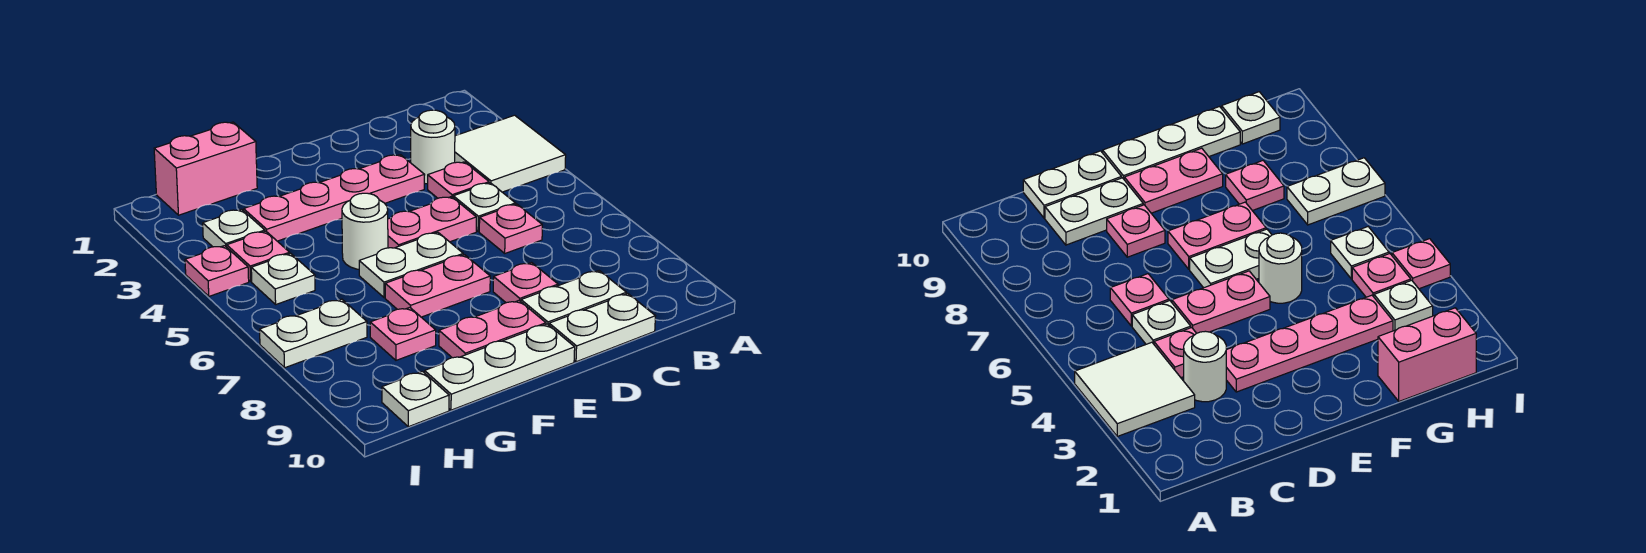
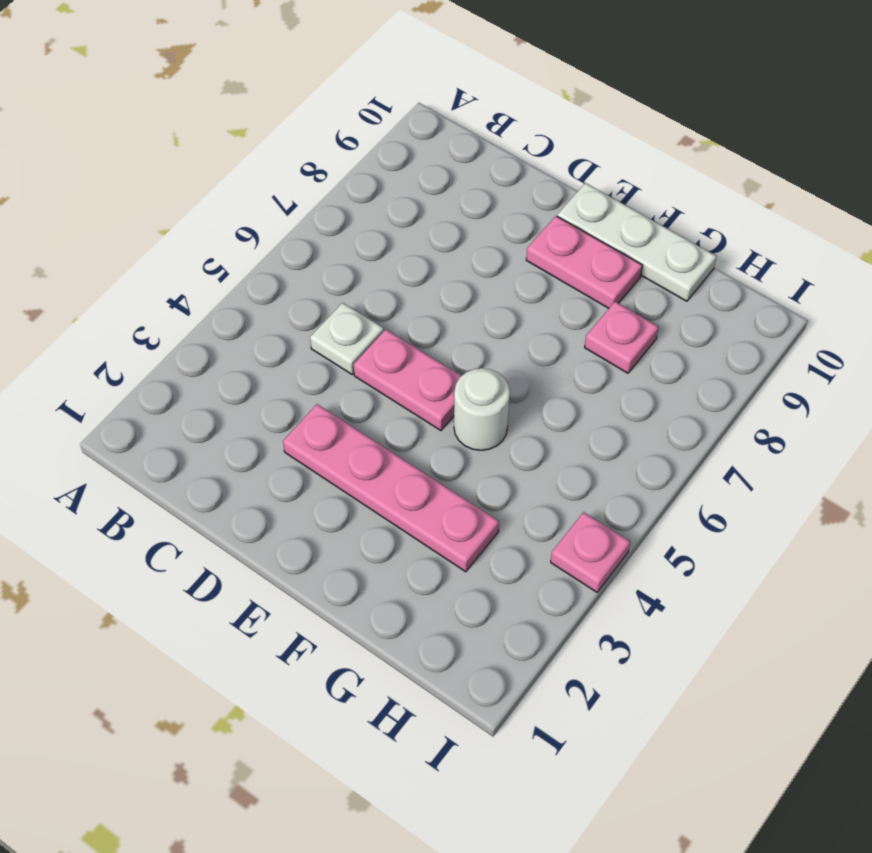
none -> white tile A3:B4 level 1
none -> white round brick C3 level 1
none -> pink plate C4 level 1

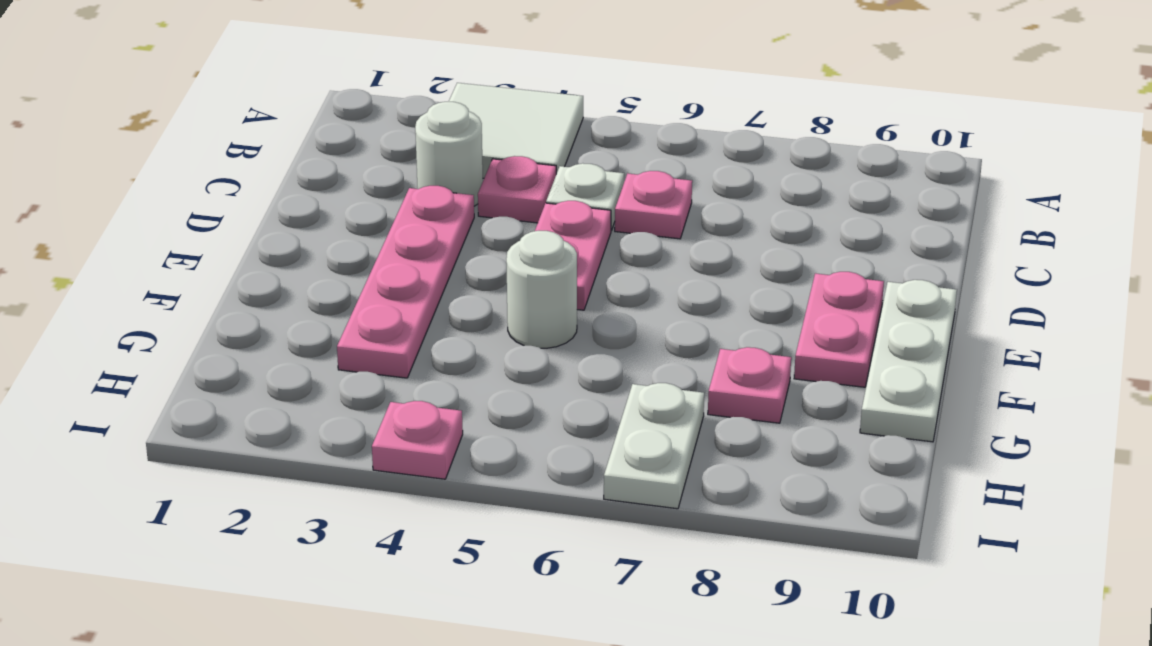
none -> white plate C9:D9 level 1
none -> white plate C10:D10 level 1
none -> pink plate D8 level 1

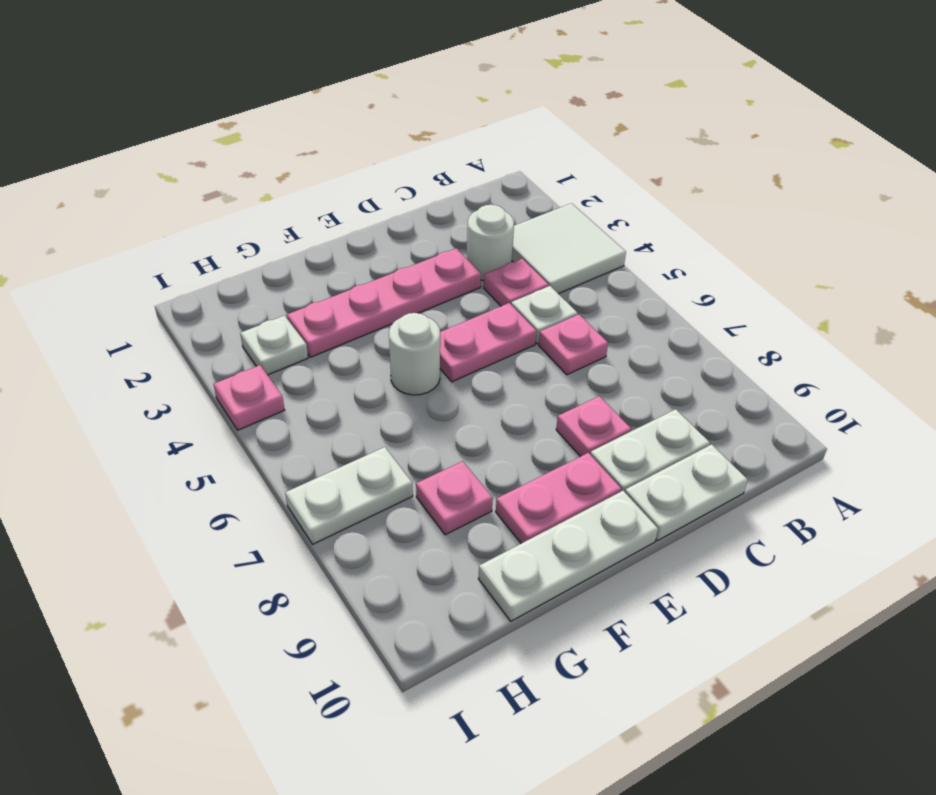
none -> white plate E6:F6 level 1
none -> pink plate E7:F7 level 1
none -> pink brick G1:H1 level 1

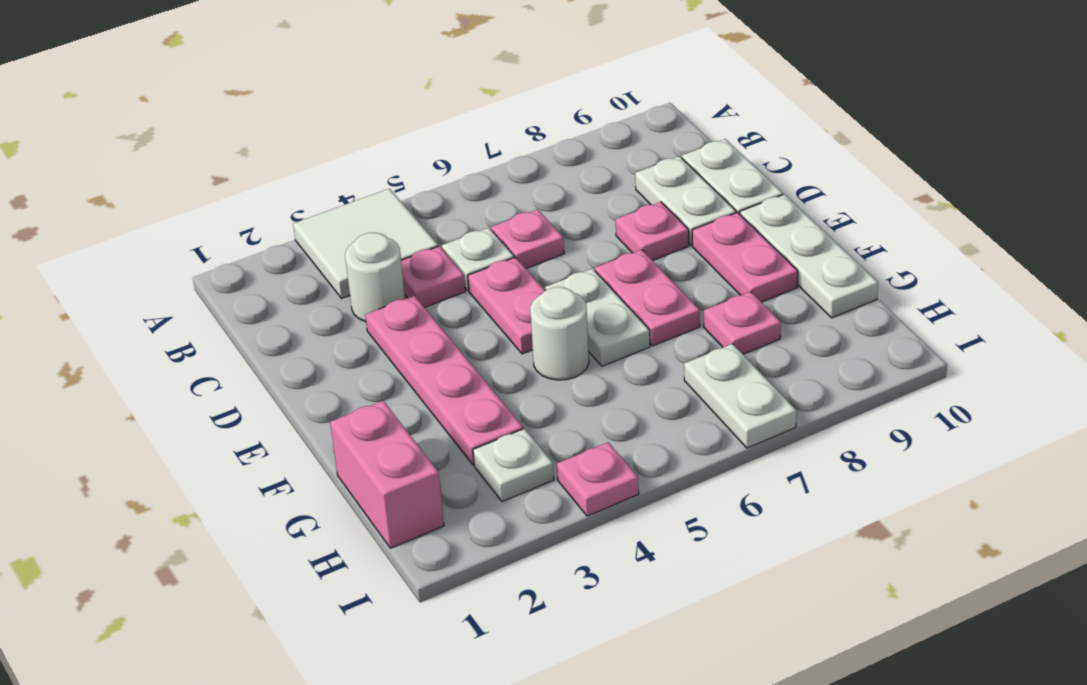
none -> pink plate H4 level 1
none -> white plate H5 level 1
none -> white plate H10 level 1

